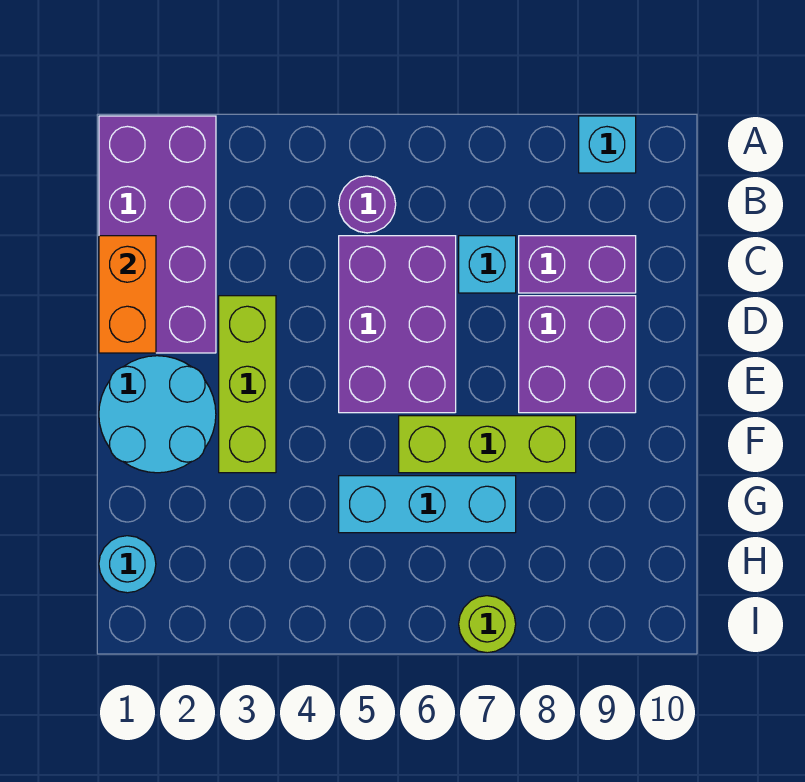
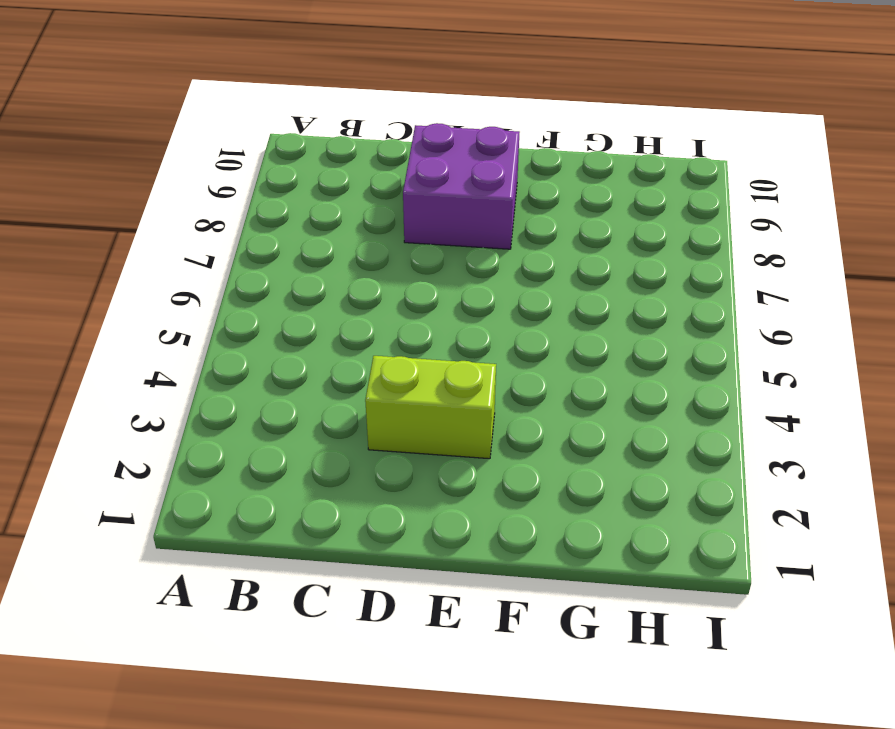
lime brick D3:E3 level 1 -> lime brick D3:F3 level 1
none -> purple brick A1:D2 level 1
none -> cyan brick A9 level 1
none -> purple round brick B5 level 1

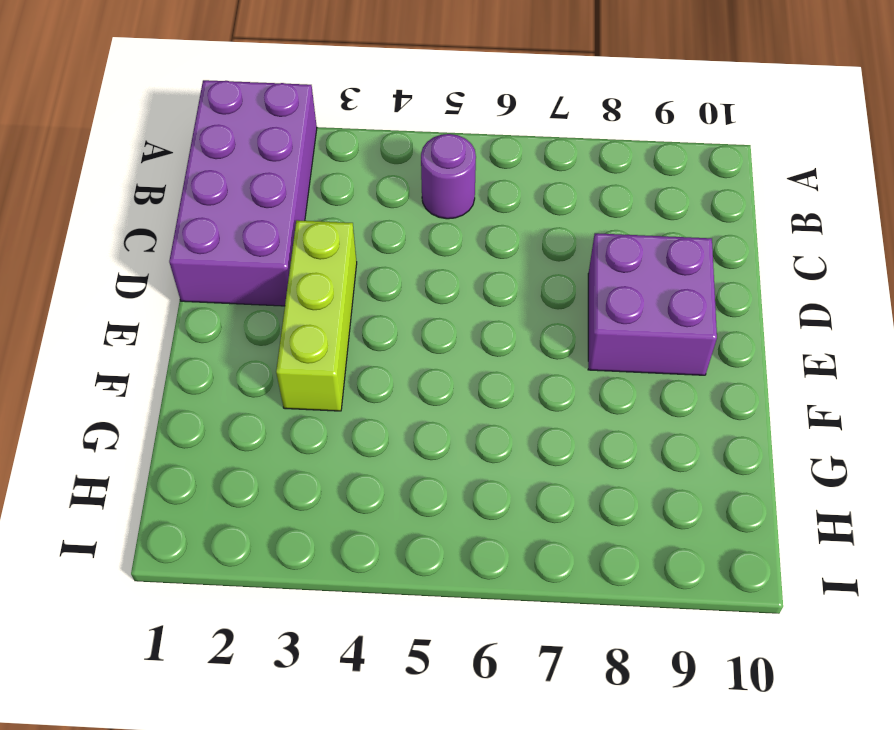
none -> cyan brick A9 level 1
none -> purple brick C5:E6 level 1
none -> cyan brick C7 level 1

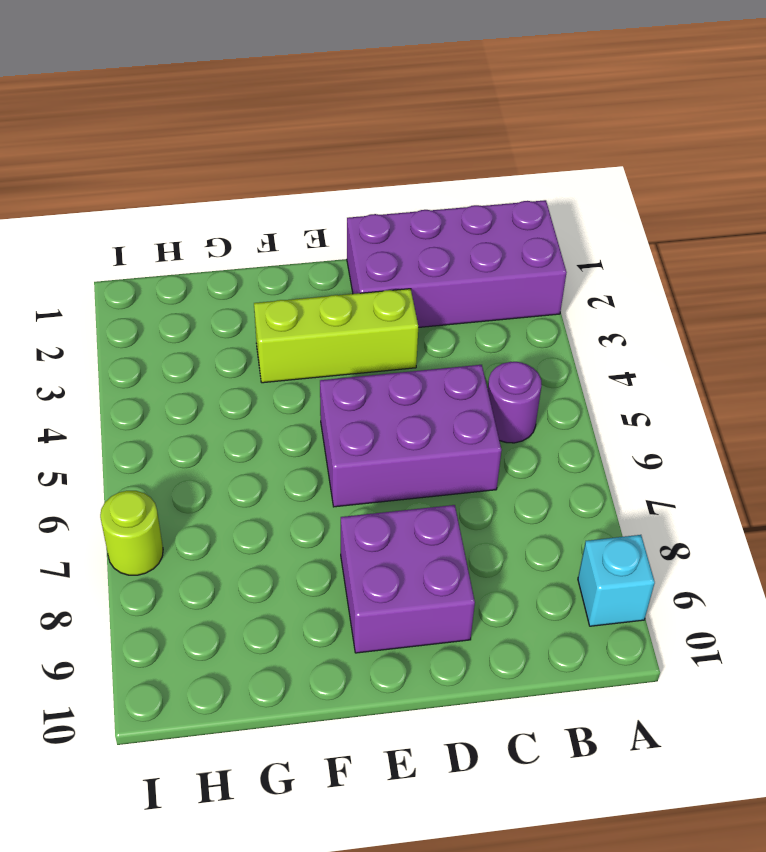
none -> cyan brick C7 level 1
none -> purple brick C8:C9 level 1
none -> cyan round brick E1:F2 level 1

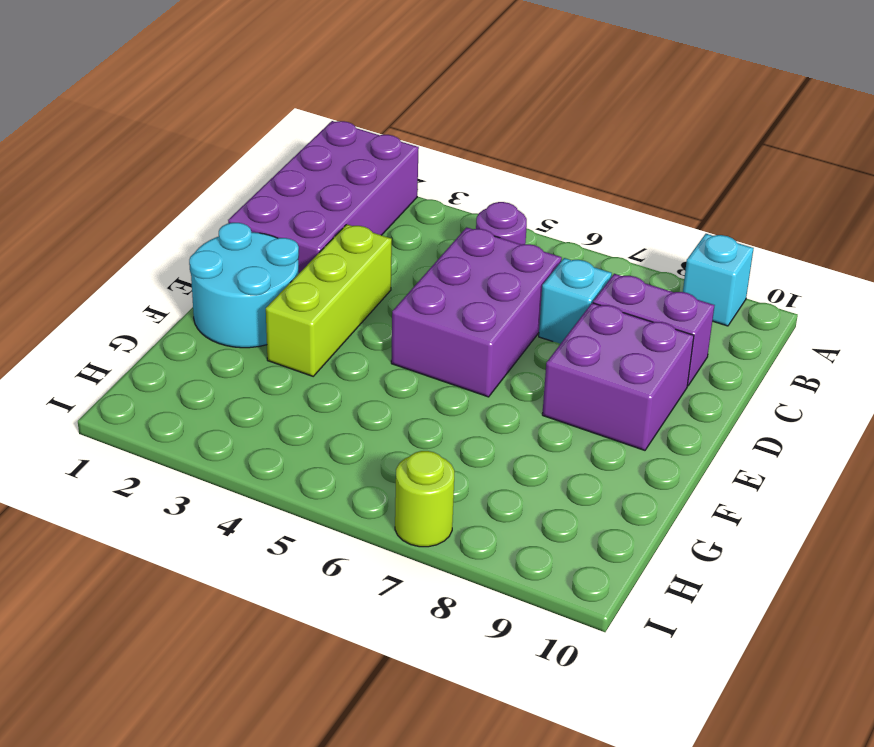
none -> lime brick F6:F8 level 1
none -> cyan brick G5:G7 level 1
none -> cyan round brick H1 level 1

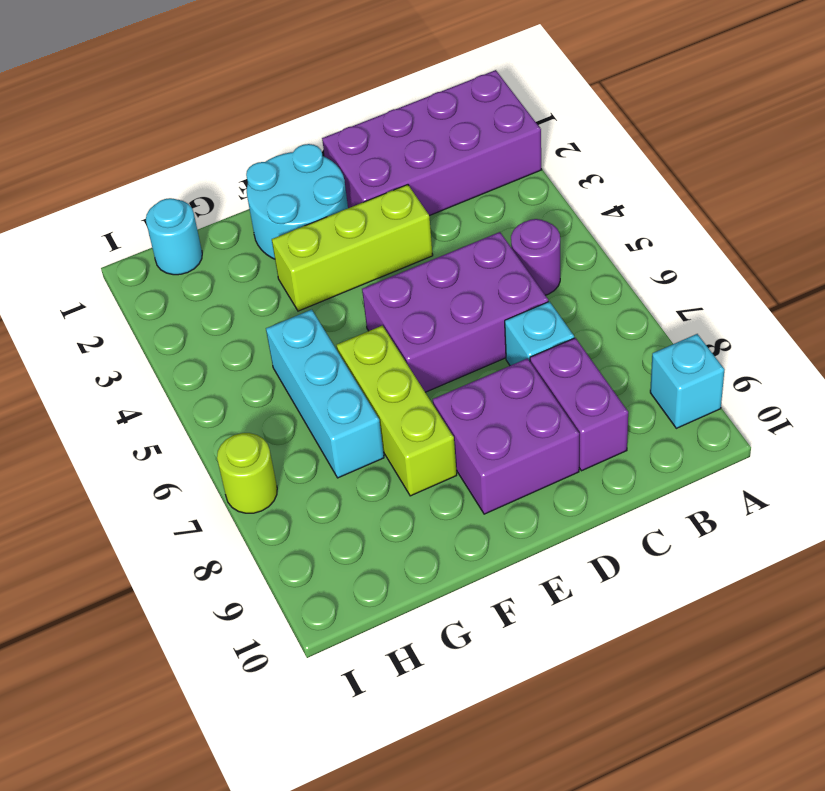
none -> orange brick C1:D1 level 2

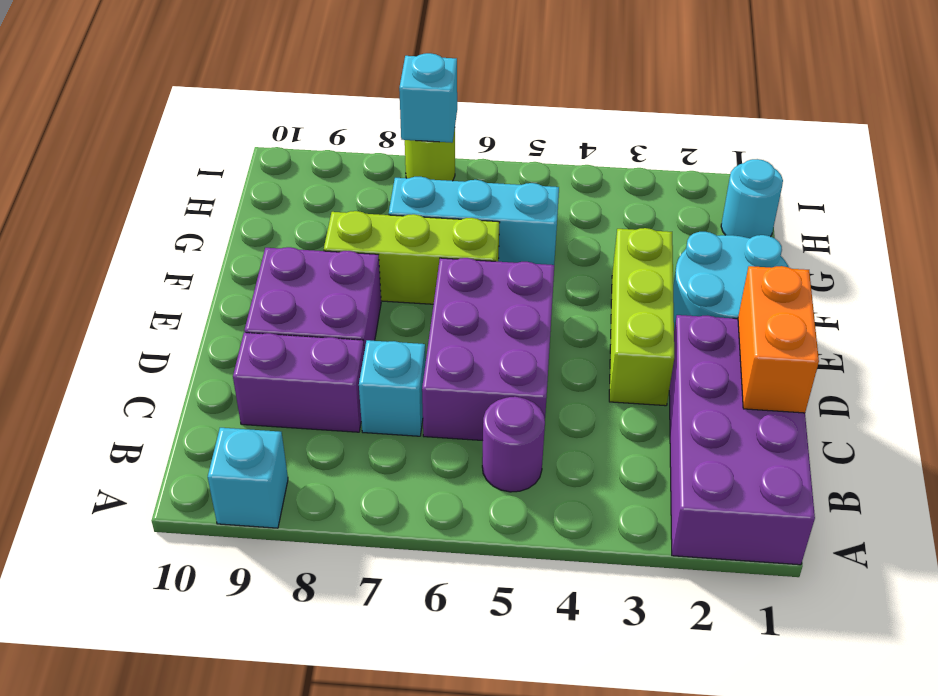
cyan brick I7 level 2 -> none

